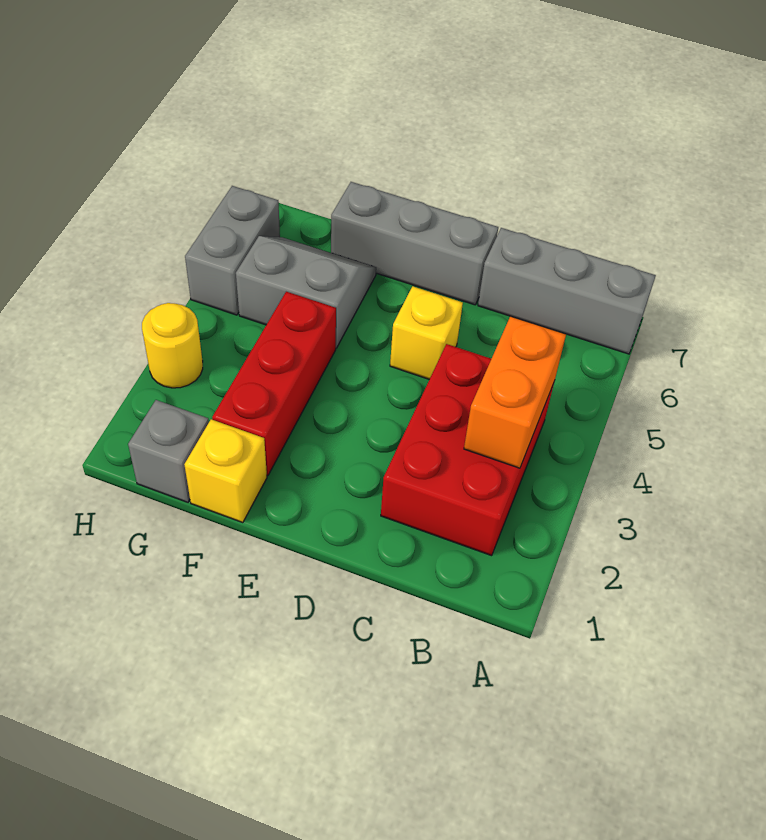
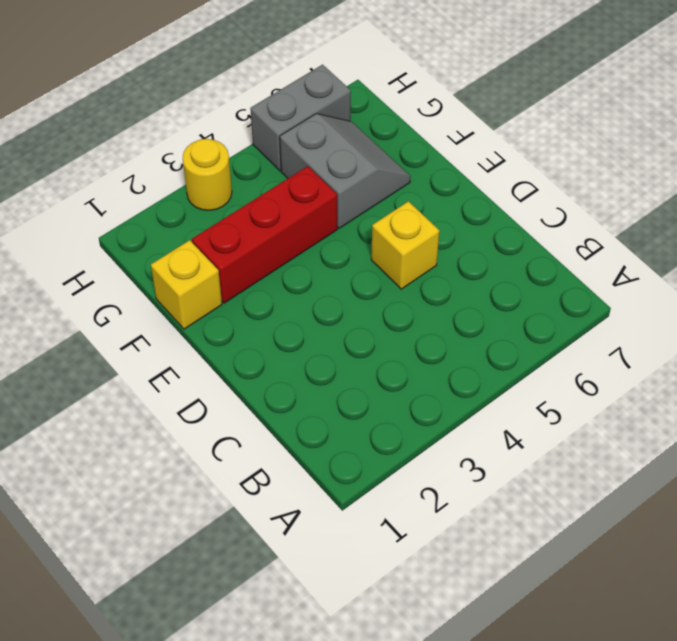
none -> grey brick A7:C7 level 1
none -> red brick B2:C4 level 1

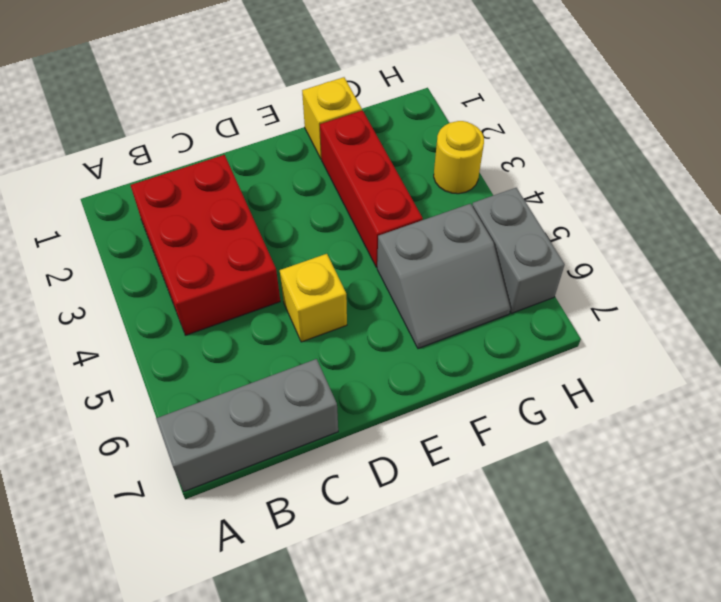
none -> grey brick D7:F7 level 1
none -> grey brick G1 level 1

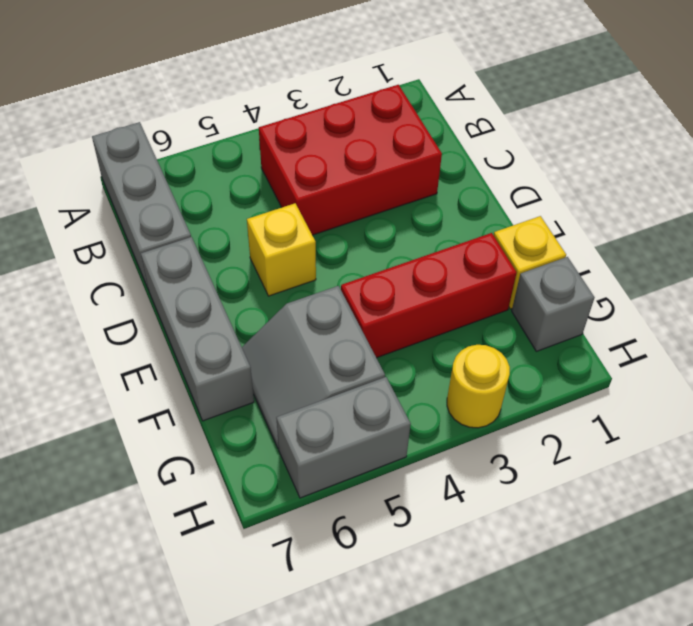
none -> orange brick B3:B4 level 2

